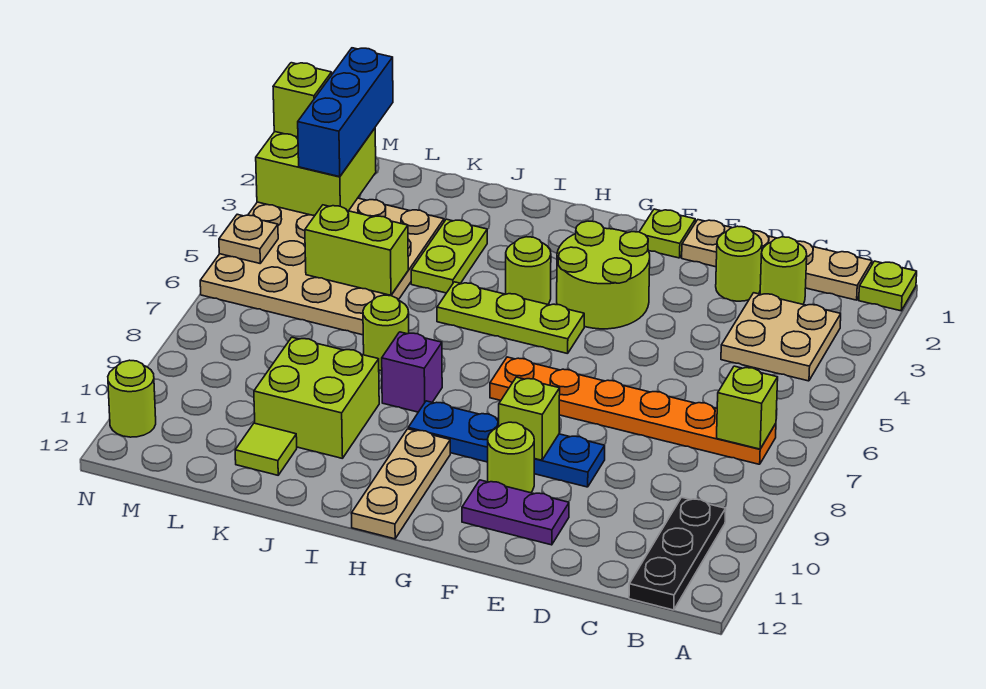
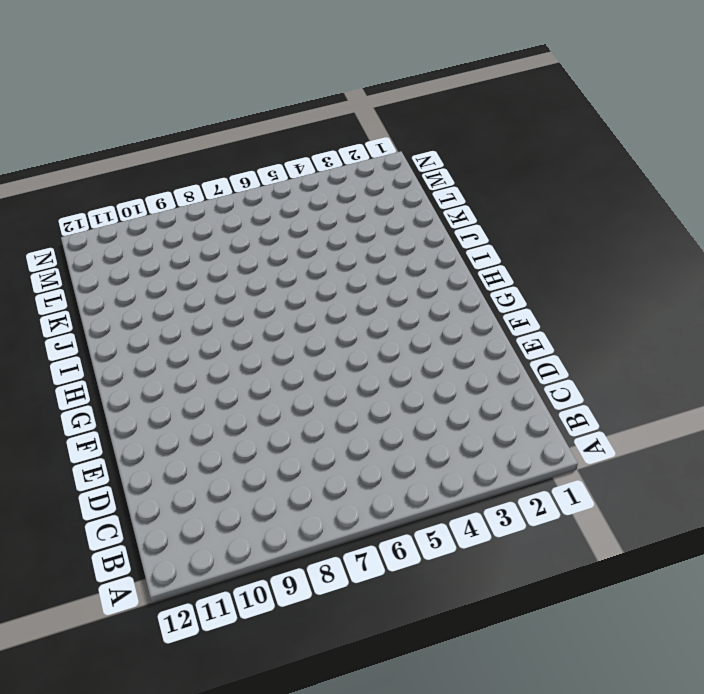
none -> lime plate A1 level 1
none -> tan plate B1:E1 level 1
none -> tan plate B3:C4 level 1

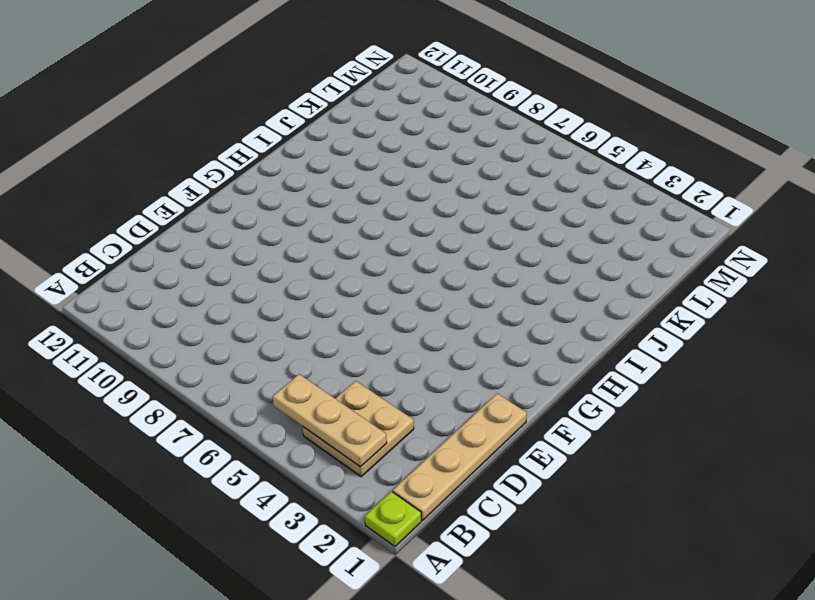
tan plate B3:B5 level 2 -> tan plate H10:H12 level 1
none -> orange plate B7:G7 level 1
none -> black plate B10:B12 level 1
none -> lime round brick C2 level 1

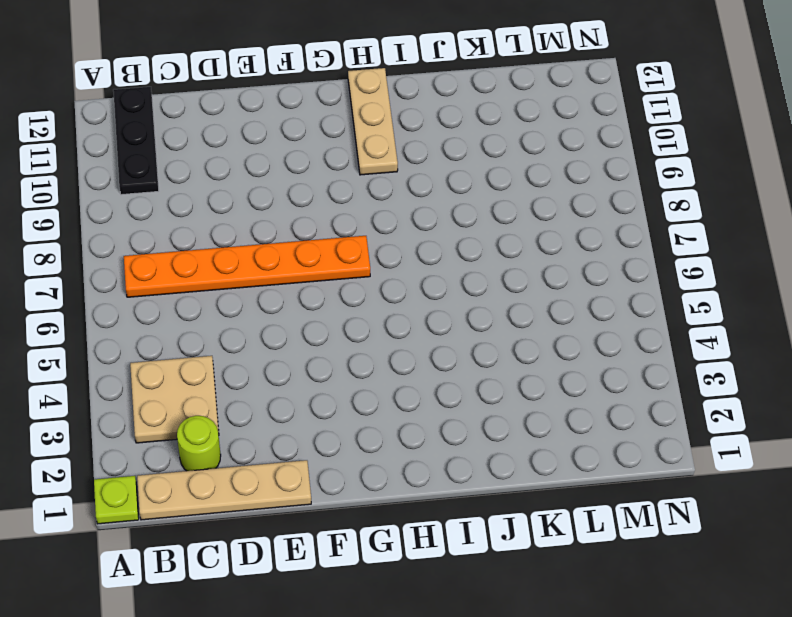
none -> lime round brick D2 level 1
none -> blue plate E9:H9 level 1
none -> purple plate E11:F11 level 1

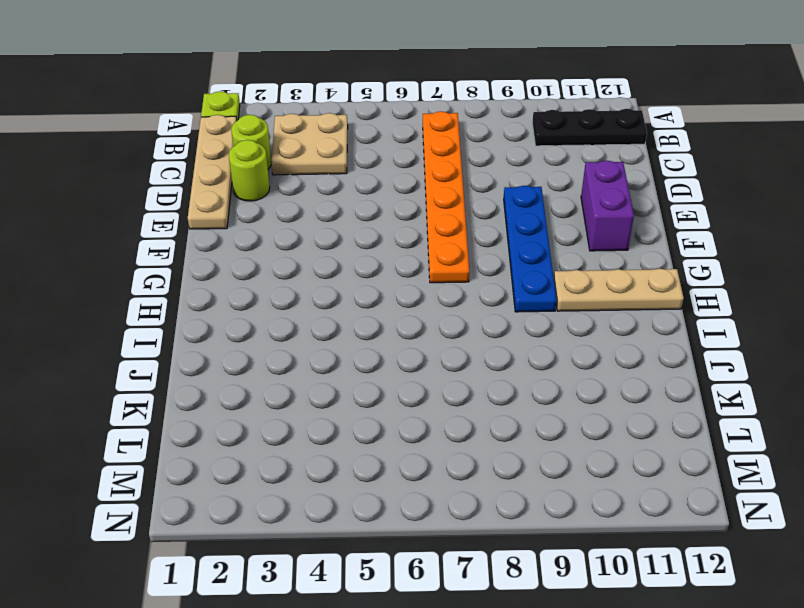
purple brick E11:F11 level 1 -> purple plate E11:F11 level 1
none -> lime plate F1 level 1
none -> lime round brick F3:G4 level 1
none -> lime round brick F10 level 1

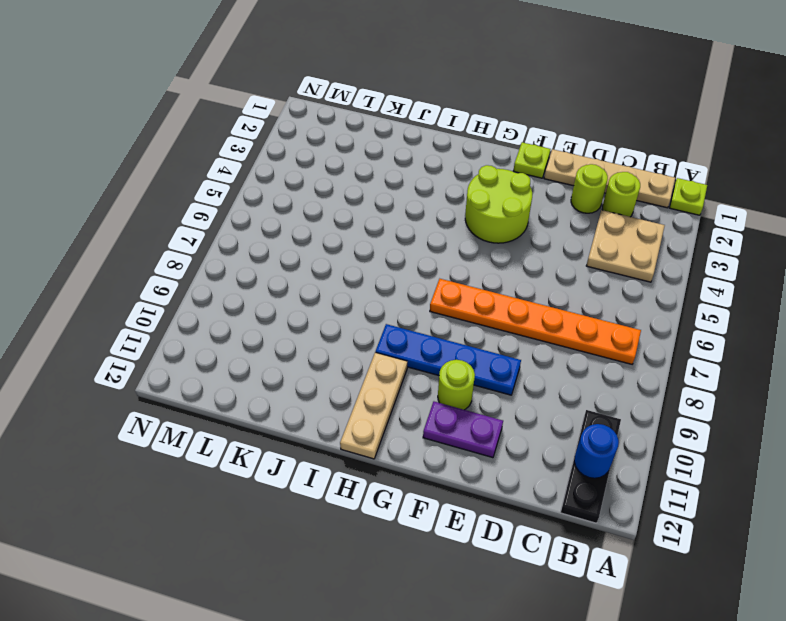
blue round brick B11 level 2 -> none
none -> lime plate G5:I5 level 1
none -> lime round brick H4 level 1
none -> purple brick I8 level 1

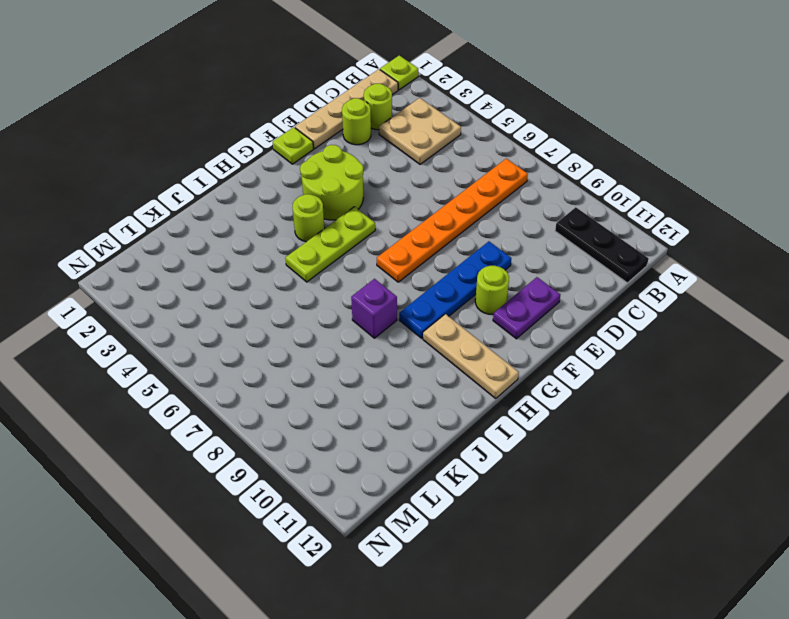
none -> lime plate J3:J4 level 1
none -> lime round brick J7 level 1
none -> lime brick J9:K10 level 1

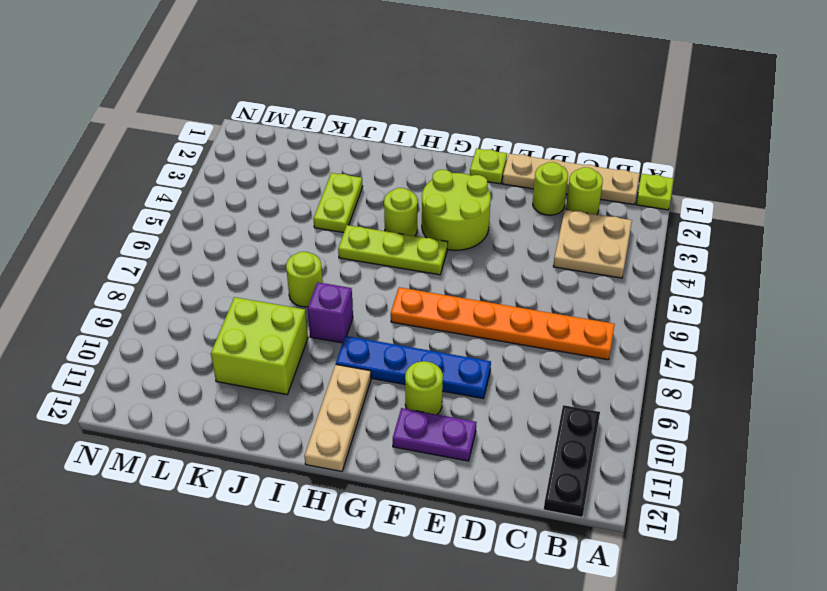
none -> tan plate K3:N6 level 1
none -> lime tile K11 level 1
none -> lime round brick N11 level 1

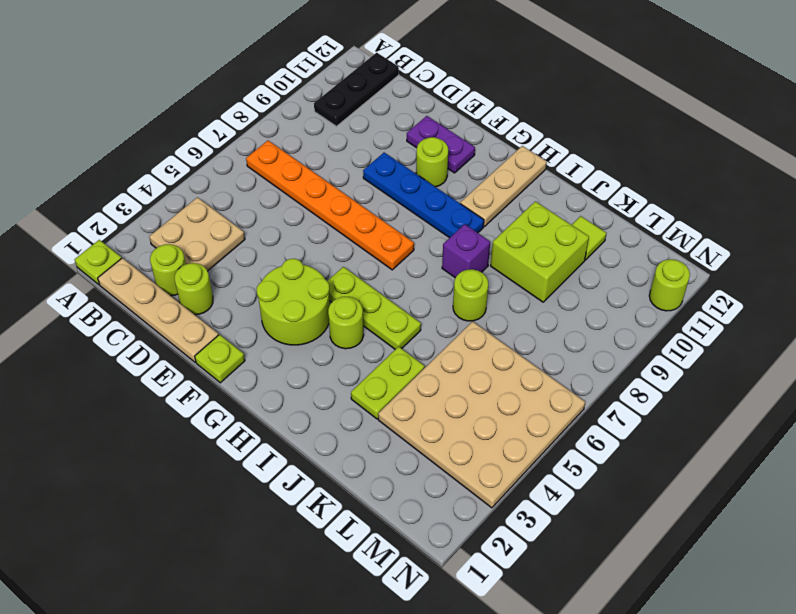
none -> lime brick B7 level 2
none -> lime brick F9 level 2
none -> lime brick K5:L5 level 2

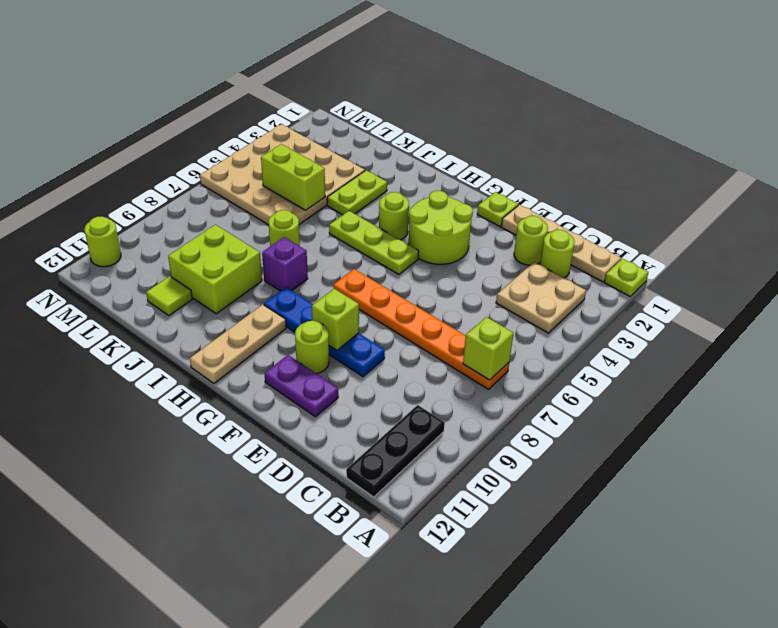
none -> lime brick M2:N3 level 2
none -> tan plate N5 level 2
none -> blue brick M1:M3 level 3

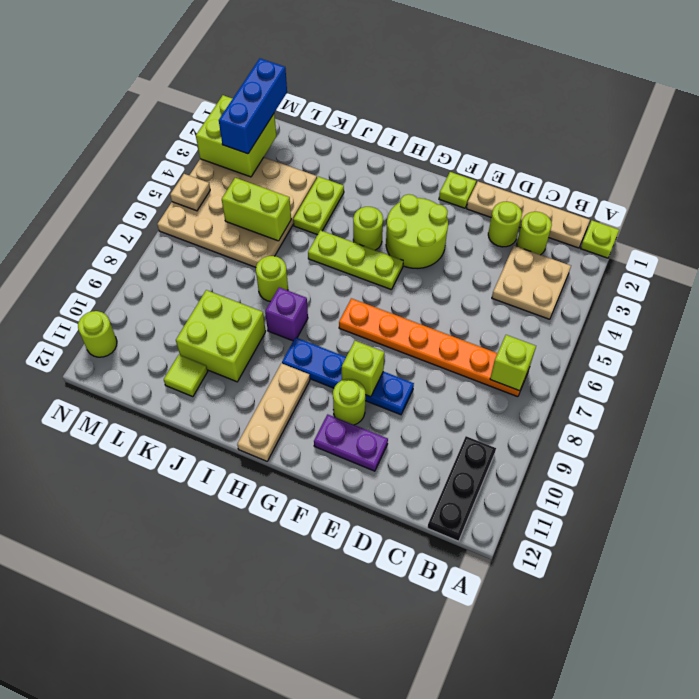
none -> lime brick N2 level 3

